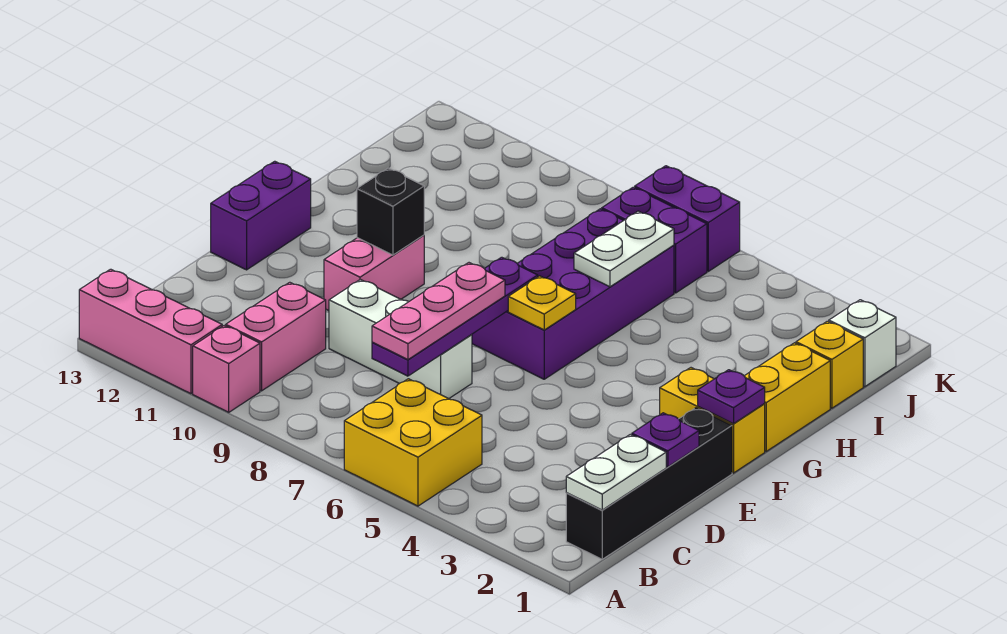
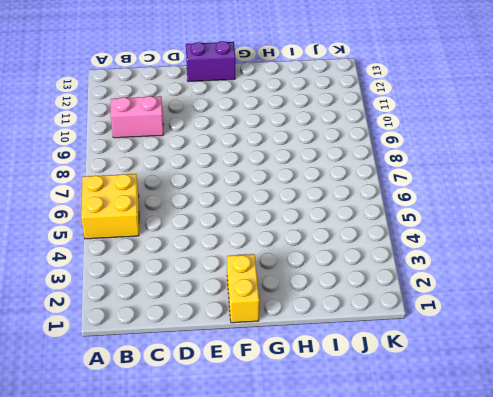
none -> pink brick A10 level 1
none -> pink brick A11:A13 level 1
none -> black brick B1:E1 level 1

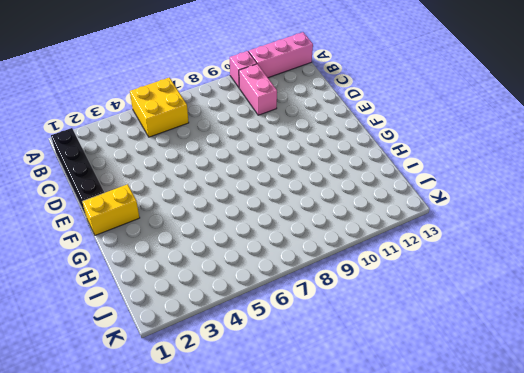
none -> white brick D7:D9 level 1
none -> pink brick E10:F10 level 1
none -> purple brick E13:F13 level 1

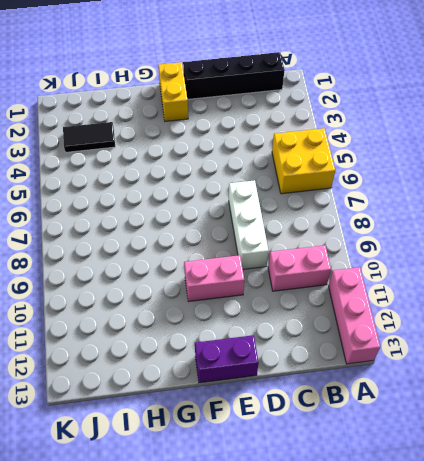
black tile I3:J3 level 1 -> none
none -> pink brick A10 level 1
none -> purple brick F6:I7 level 1
none -> yellow brick G1:H1 level 1

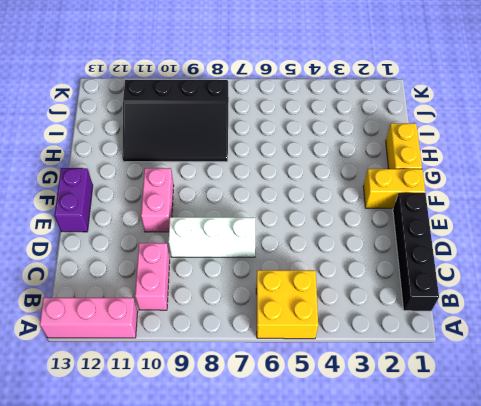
black slope H8:J11 level 1 top J -> none
none -> pink brick A10 level 1
none -> purple brick F6:I7 level 1
none -> yellow brick I1 level 1

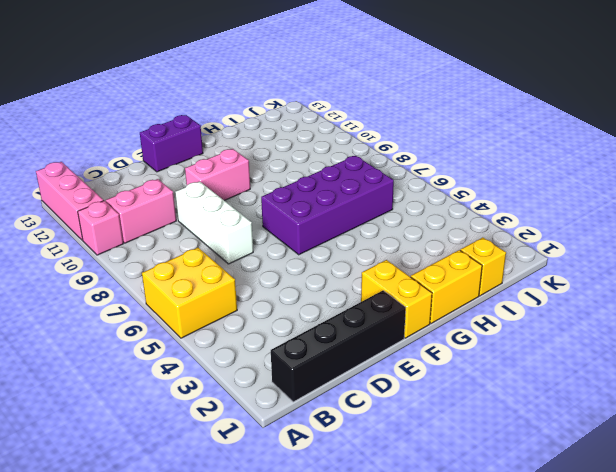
none -> white brick J1 level 1
none -> purple brick J6:J7 level 1
none -> purple brick K6:K7 level 1

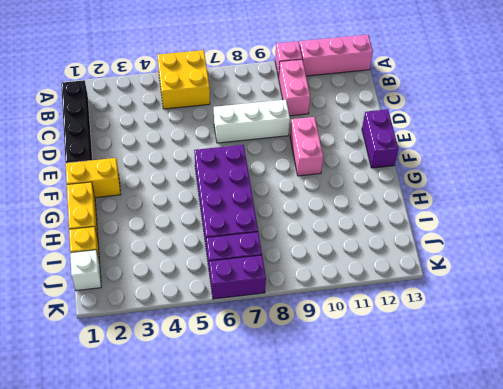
none -> white plate B1:C1 level 2
none -> purple plate C7:F7 level 2
none -> purple plate D1 level 2

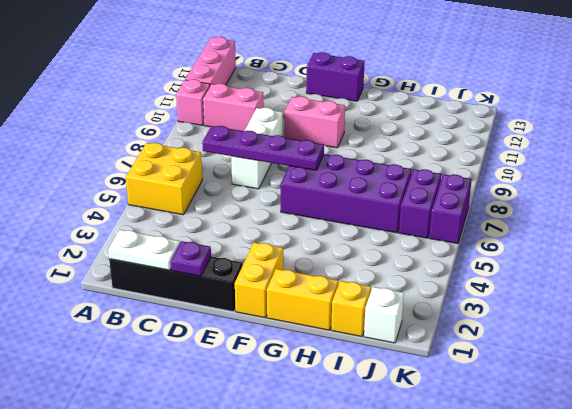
none -> purple plate F1 level 2
none -> yellow plate F6 level 2
none -> black brick F10 level 2

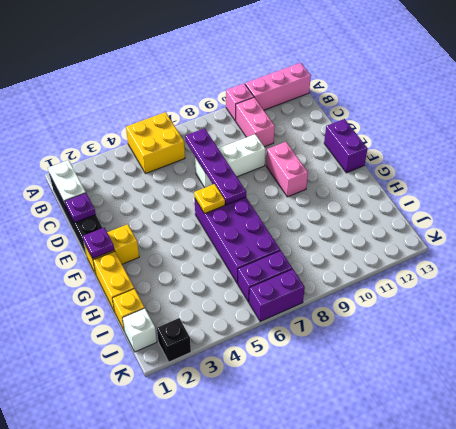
black brick K2 level 1 -> black brick F10 level 2
none -> white plate H6:I6 level 2
none -> pink plate C7:E7 level 3

